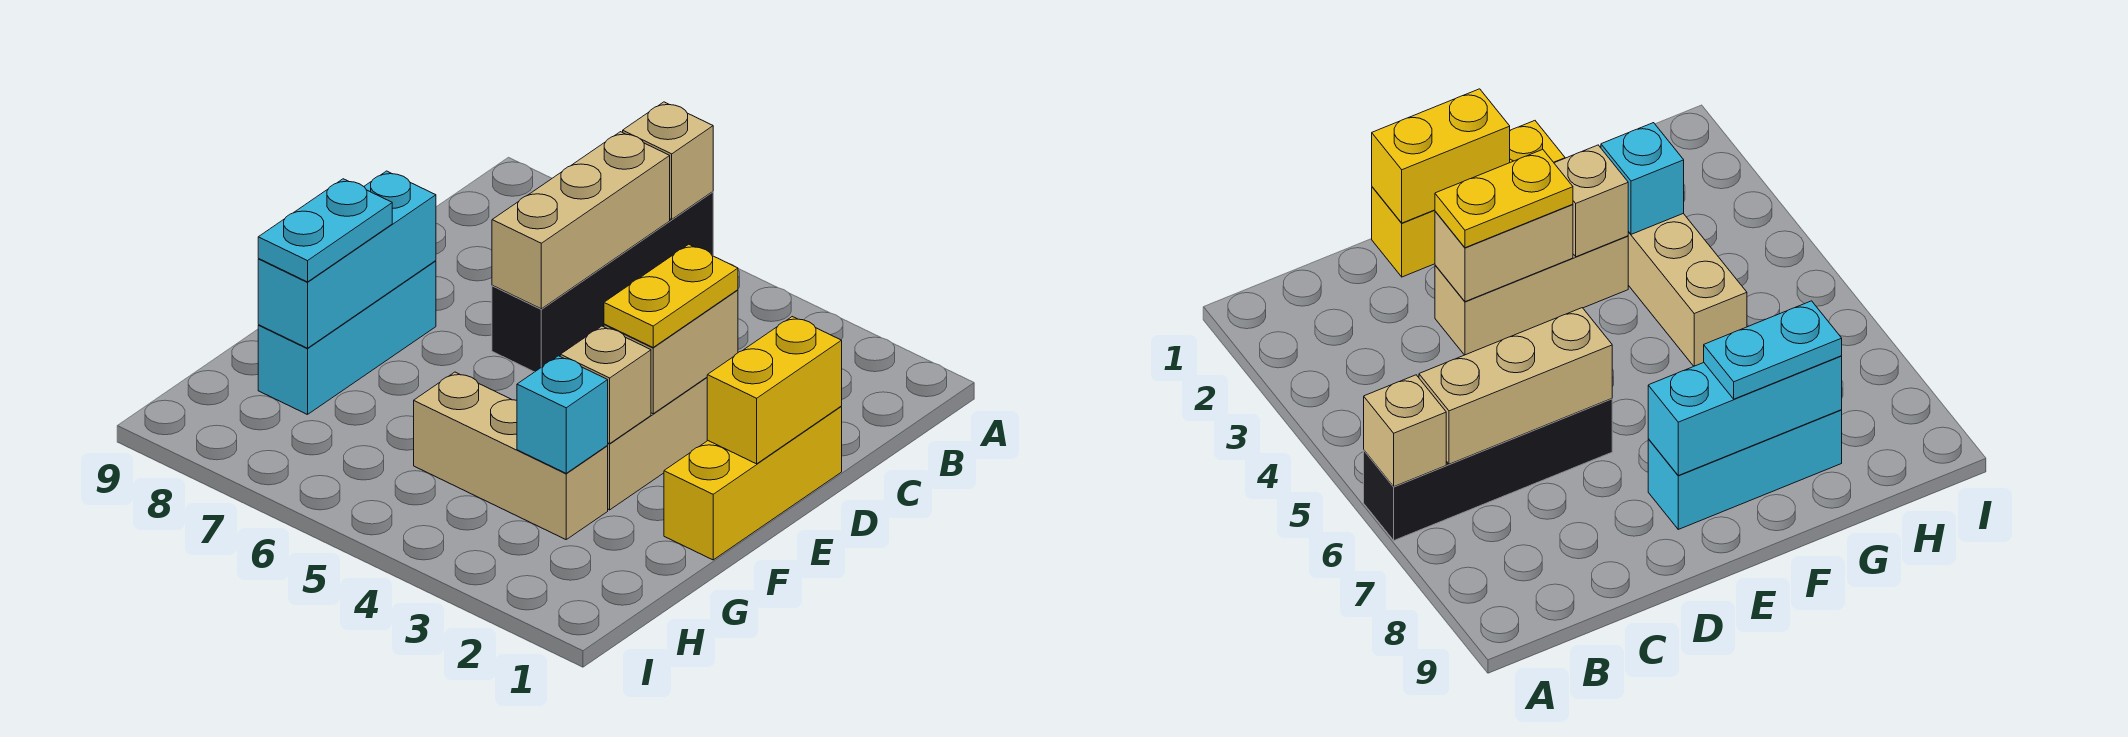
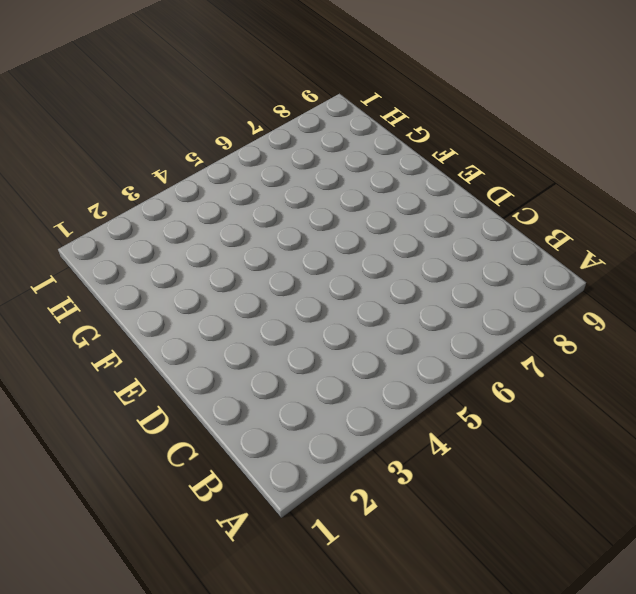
none -> black brick A6:D6 level 1
none -> yellow brick D1:F1 level 1
none -> tan brick D3:F3 level 1

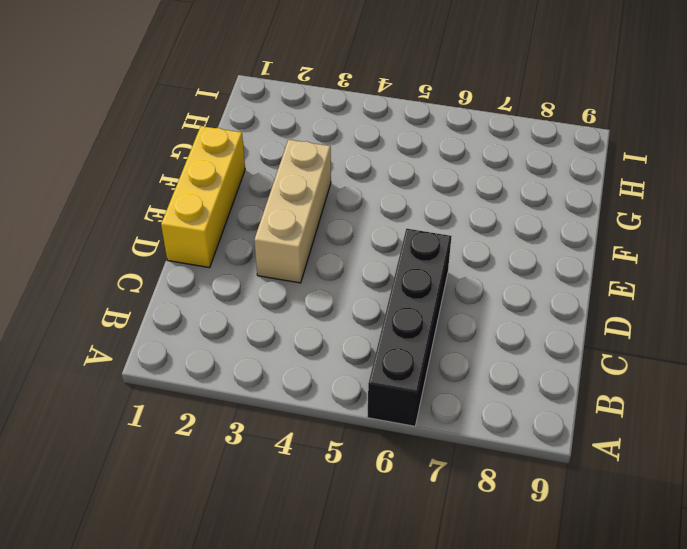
none -> cyan brick E8:G8 level 1
none -> tan brick G3:G5 level 1
none -> tan brick A6 level 2

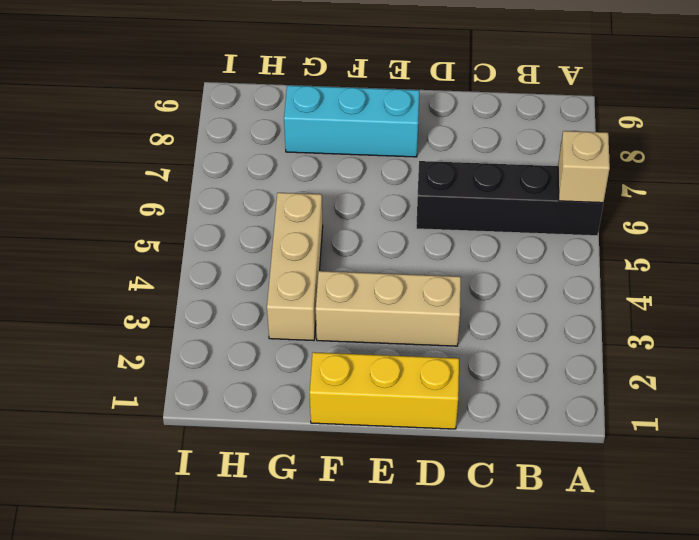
none -> tan brick B6:D6 level 2
none -> yellow brick D1:E1 level 2
none -> tan brick D3:E3 level 2

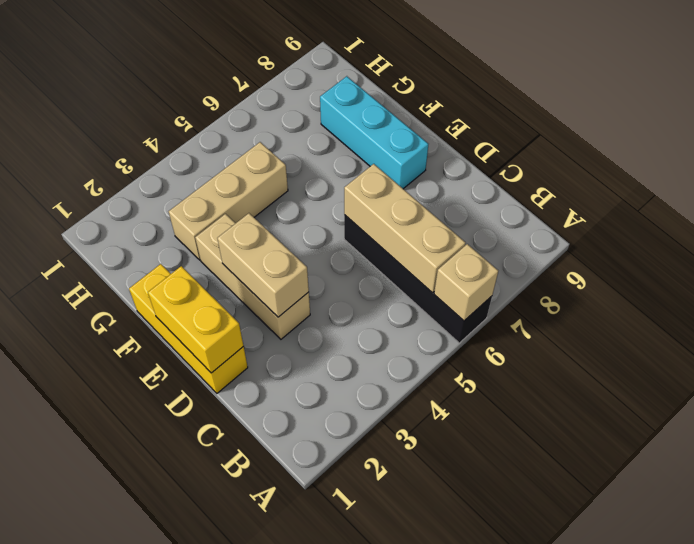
none -> cyan brick E8:G8 level 2
none -> tan brick F3 level 2
none -> cyan brick G3 level 2

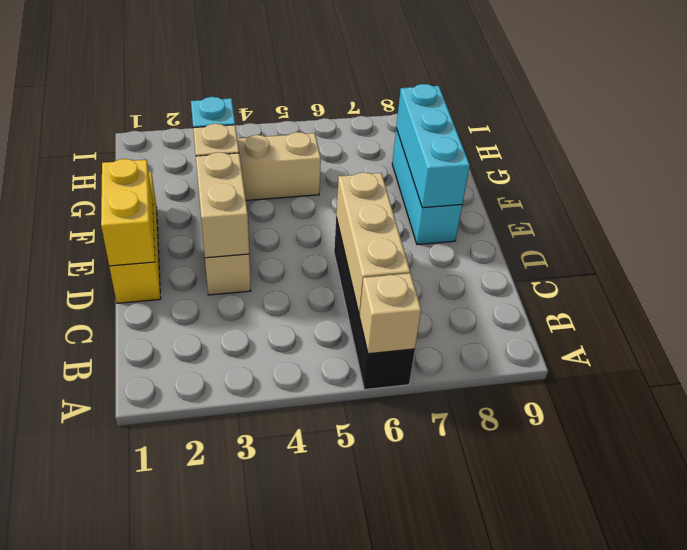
none -> yellow plate D3:E3 level 3
none -> cyan plate F8:G8 level 3

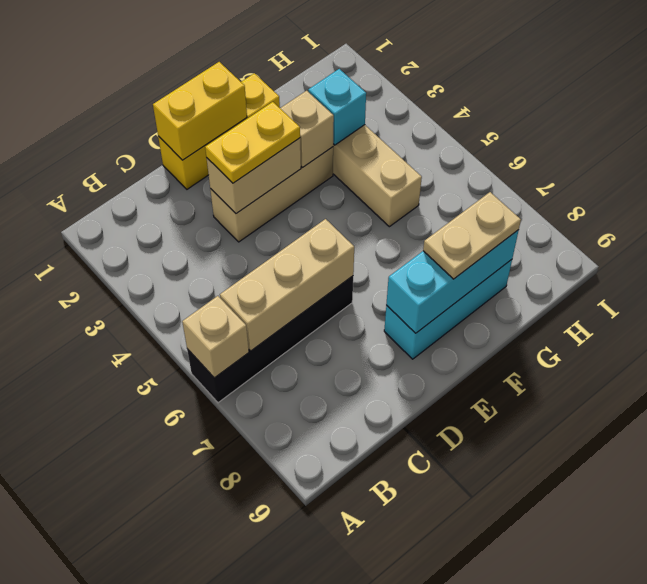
tan plate F8:G8 level 3 -> cyan plate F8:G8 level 3

